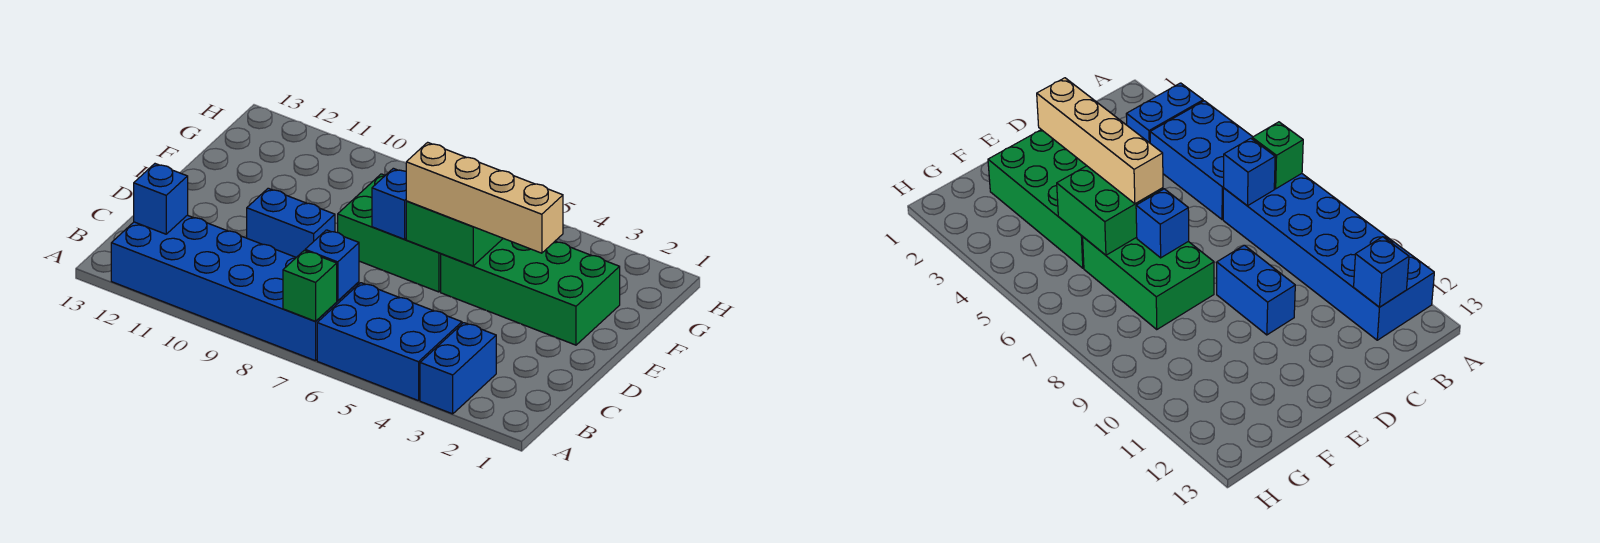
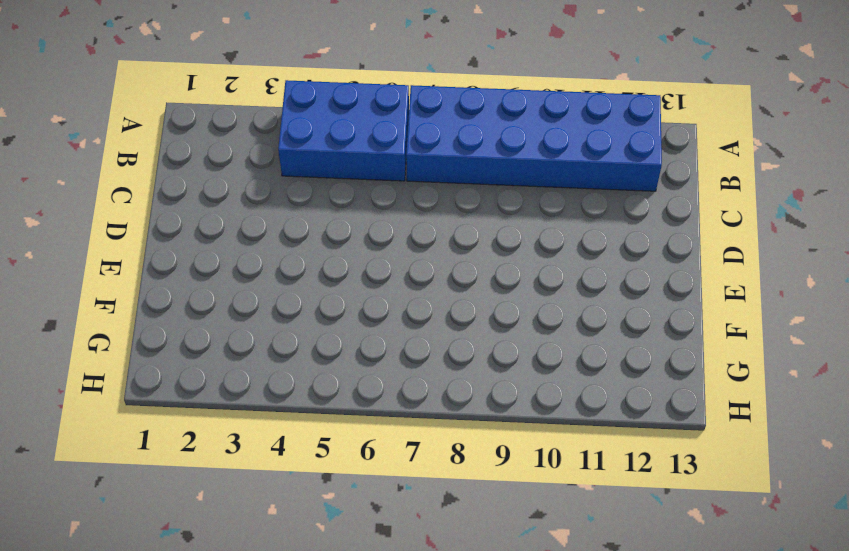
none -> blue brick A3:B3 level 1
none -> blue brick D9:D10 level 1
none -> green brick E2:F5 level 1

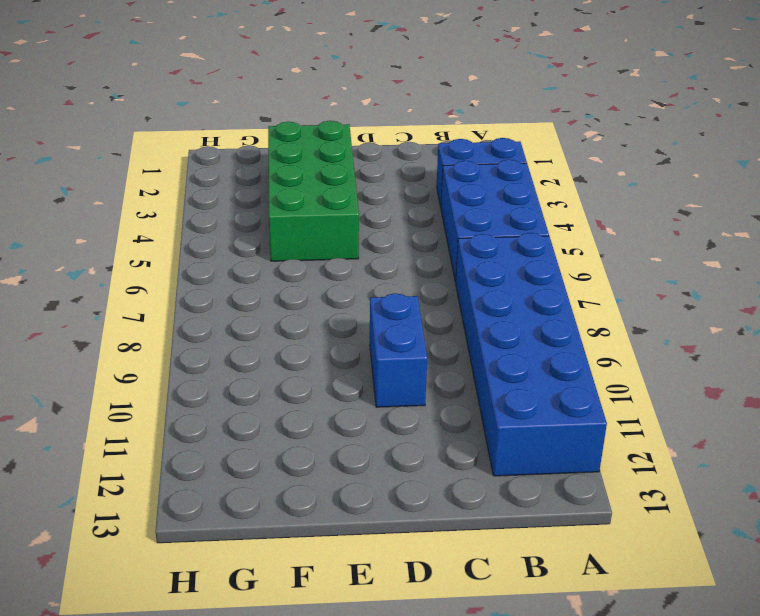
none -> green brick E6:F8 level 1
none -> green brick A7 level 2
none -> blue brick B7 level 2

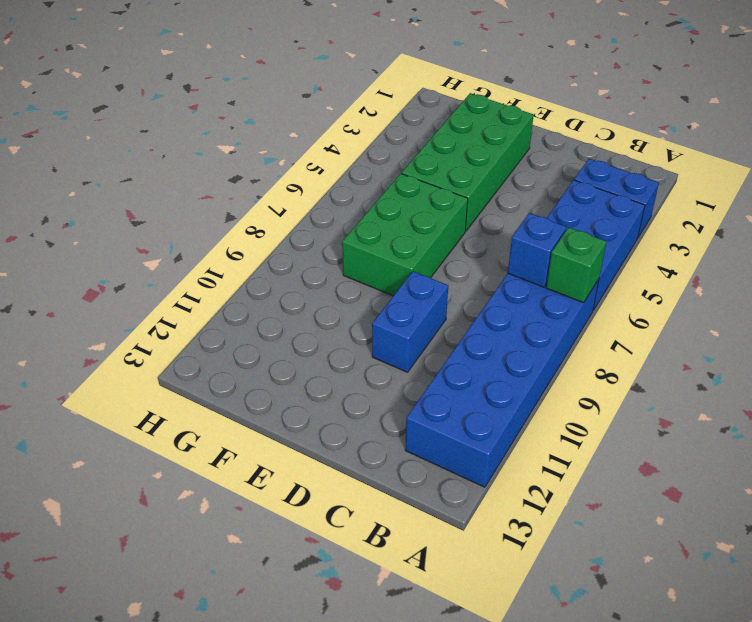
none -> blue brick B12 level 2
none -> green brick E5:F6 level 2
none -> blue brick E7 level 2

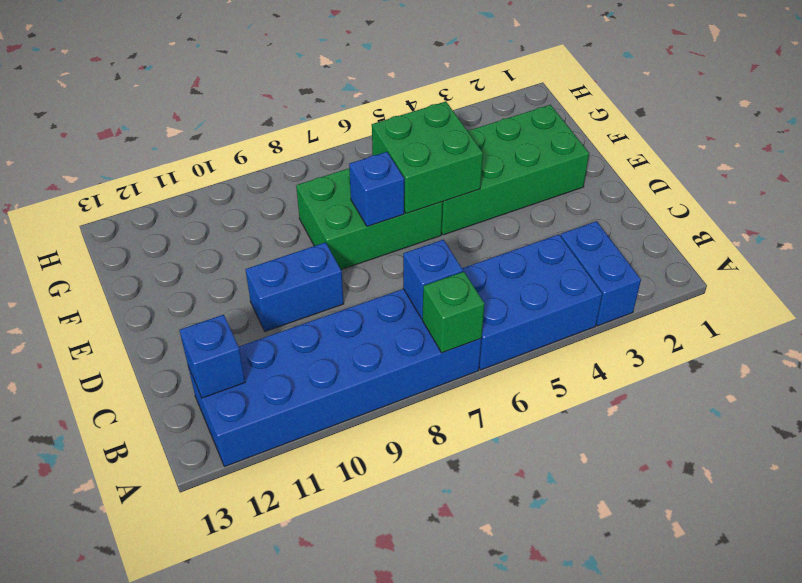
none -> tan brick E3:E6 level 3

